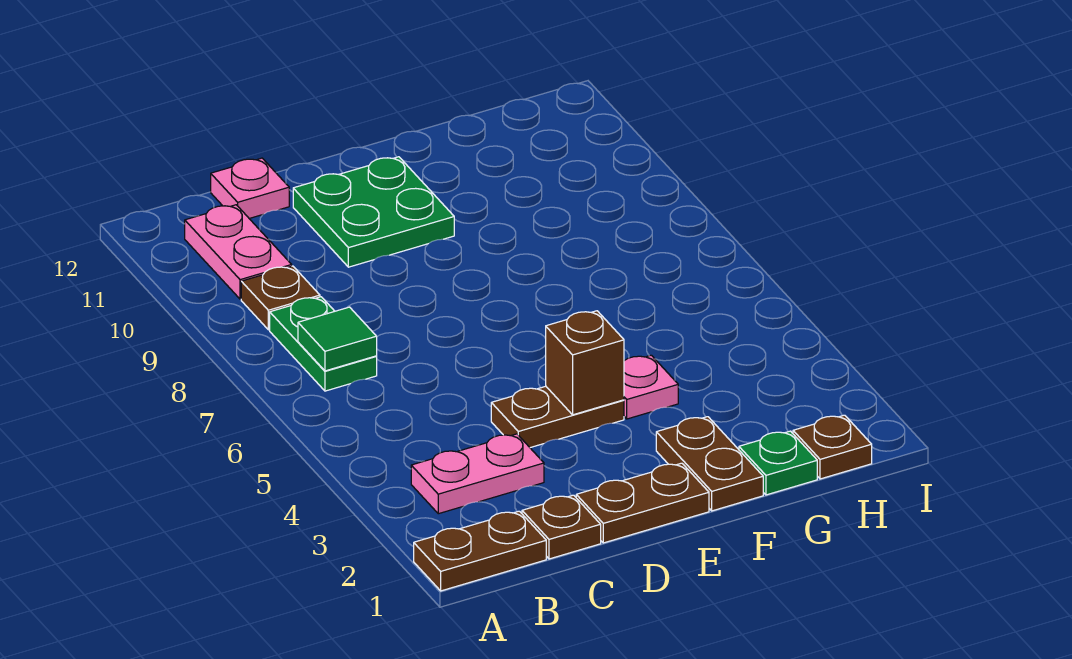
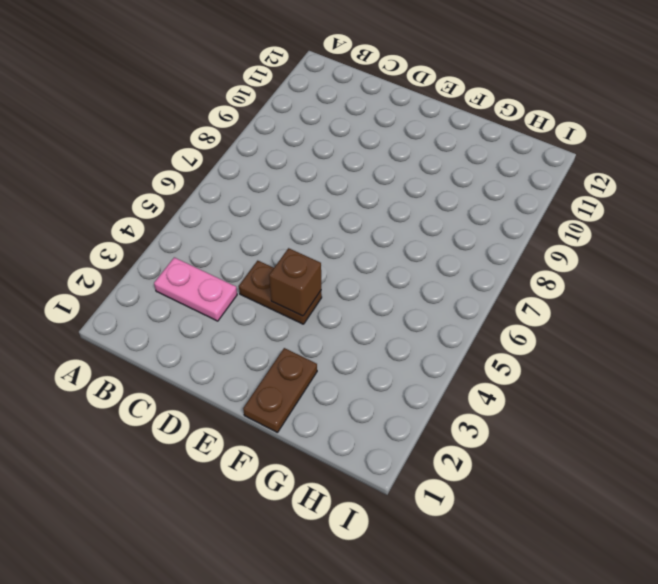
none -> brown plate A1:B1 level 1
none -> green plate B7:B8 level 1
none -> brown plate B9 level 1

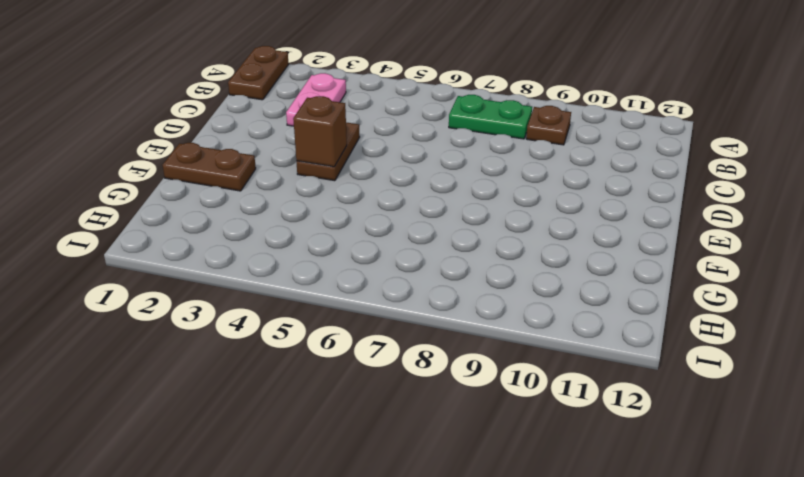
none -> pink plate B10:B11 level 1
none -> brown plate C1 level 1
none -> pink plate C12 level 1

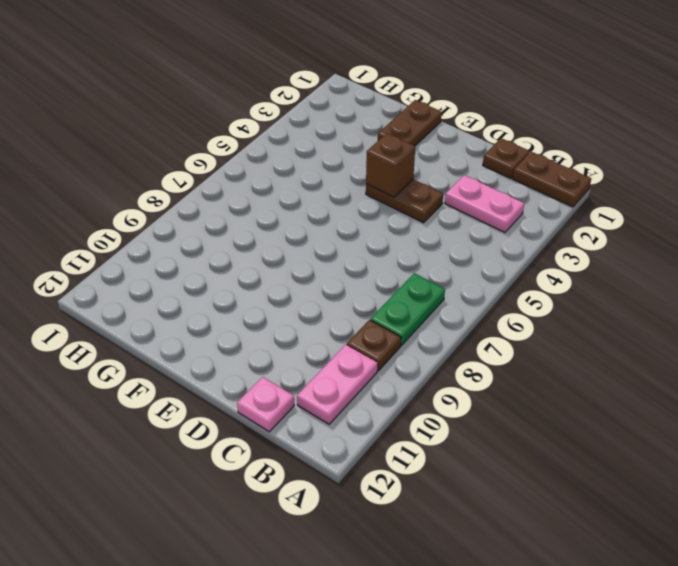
none -> brown plate D1:E1 level 1
none -> green plate D10:E11 level 1
none -> pink plate F4 level 1

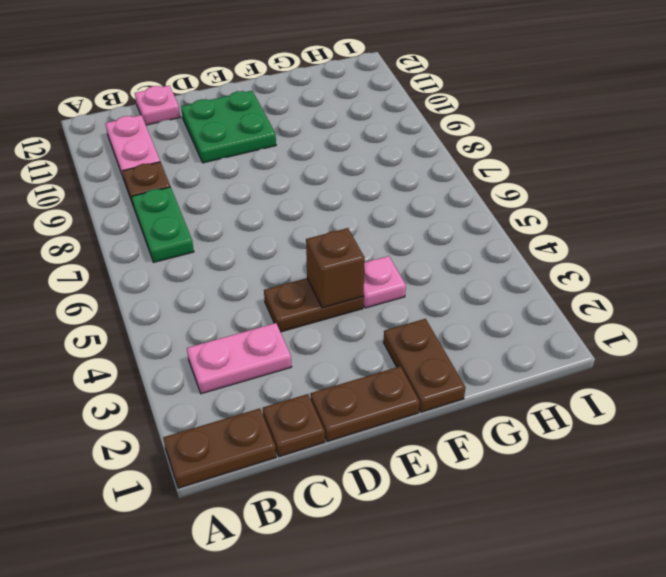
none -> green plate G1 level 1
none -> brown plate H1 level 1
none -> green tile B7 level 2

